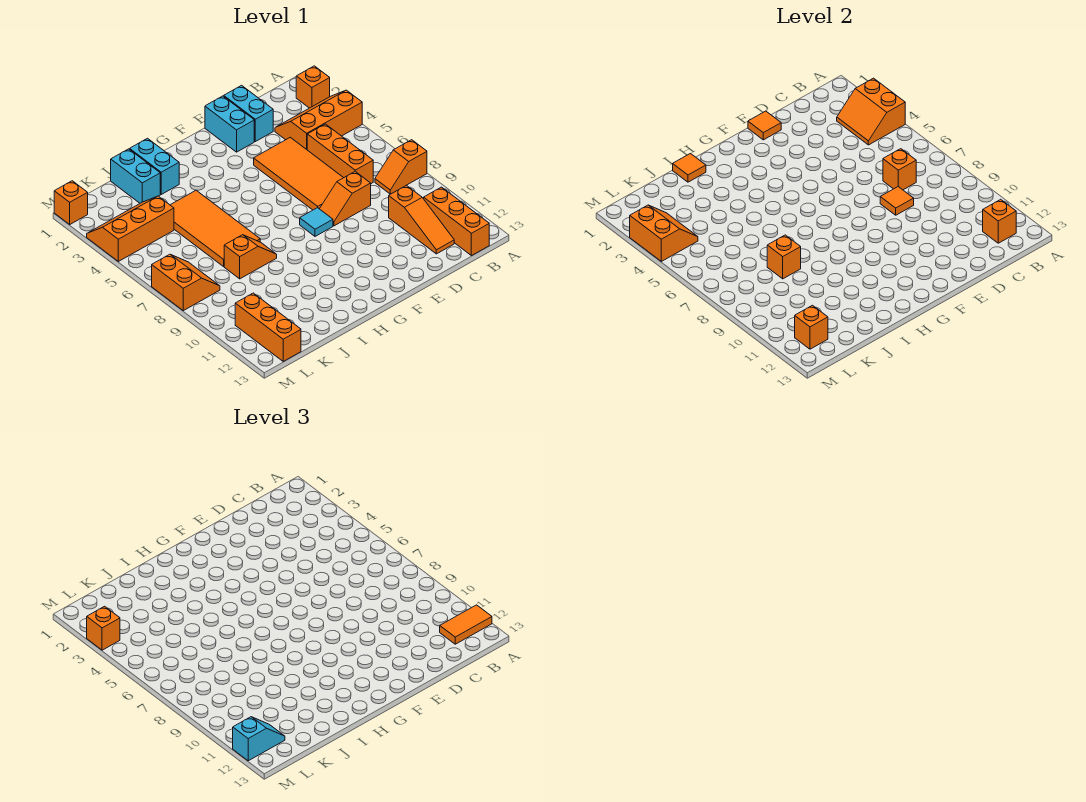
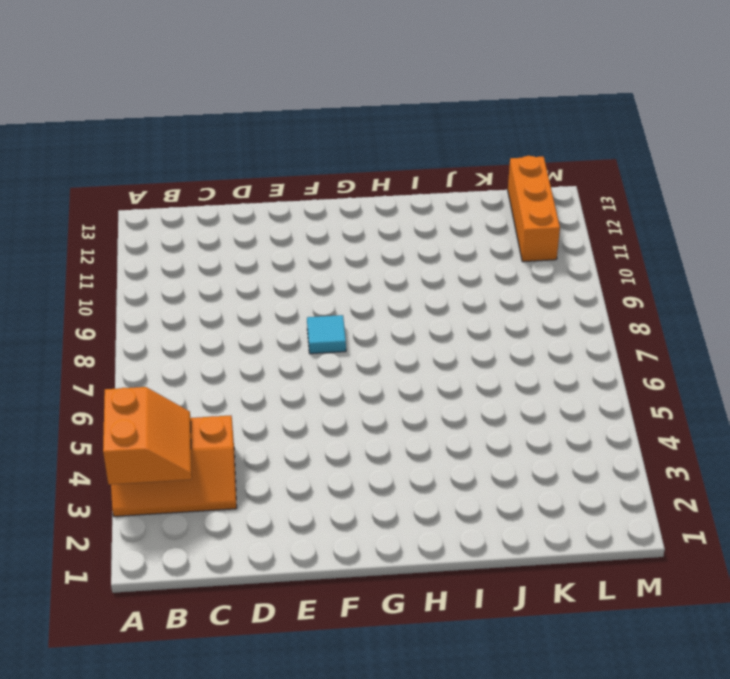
none -> orange brick A2 level 1
none -> orange slope A8:B8 level 1 top A
none -> orange brick B11:B13 level 1
none -> orange brick C5:C7 level 1

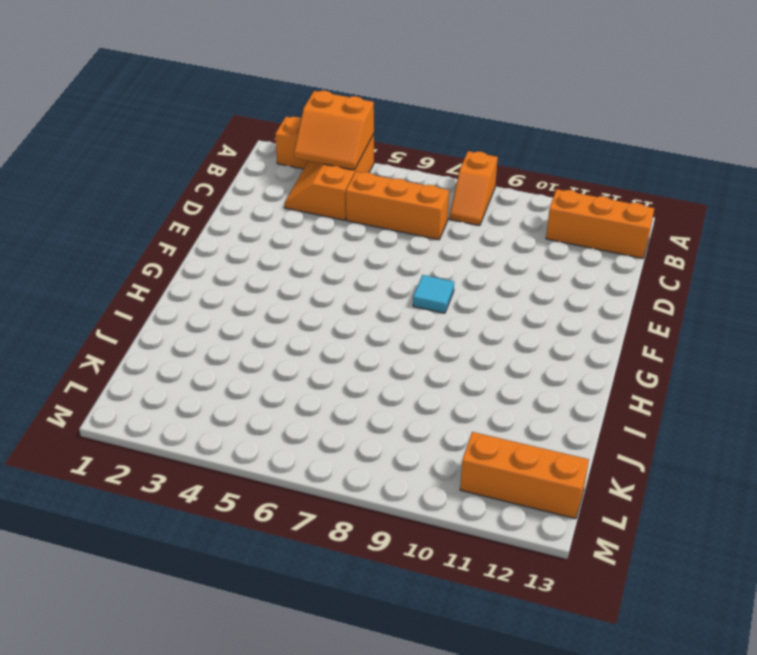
none -> orange slope C10:C12 level 1 top 10
none -> cyan brick D1:D2 level 1
none -> orange tile D4:E7 level 1
none -> orange slope D8:E8 level 1 top D

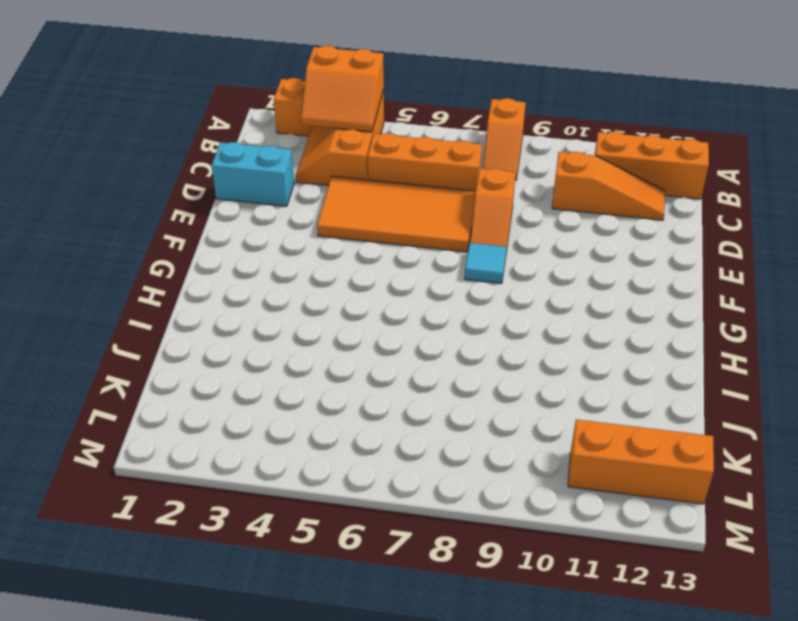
none -> cyan brick E1:E2 level 1
none -> cyan brick I1:I2 level 1
none -> orange tile I4:J7 level 1
none -> orange slope I8:J8 level 1 top J

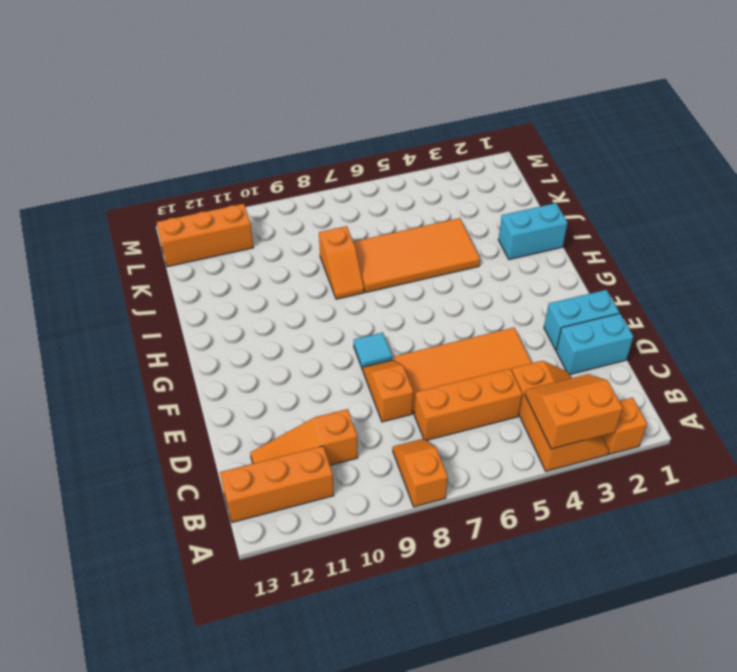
none -> cyan brick J1:J2 level 1
none -> orange slope K3:M4 level 1 top 4
none -> orange slope L7:M8 level 1 top M
none -> orange brick M1 level 1

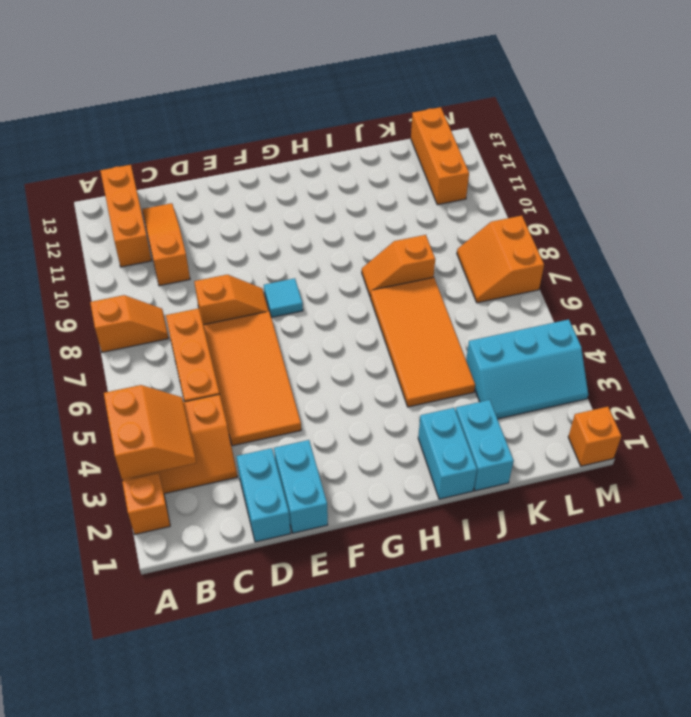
cyan slope K3:M4 level 1 top 4 -> orange slope K3:M4 level 1 top 4
none -> orange brick B12 level 2
none -> orange brick C7 level 2
none -> orange tile D8 level 2
none -> orange tile E1 level 2

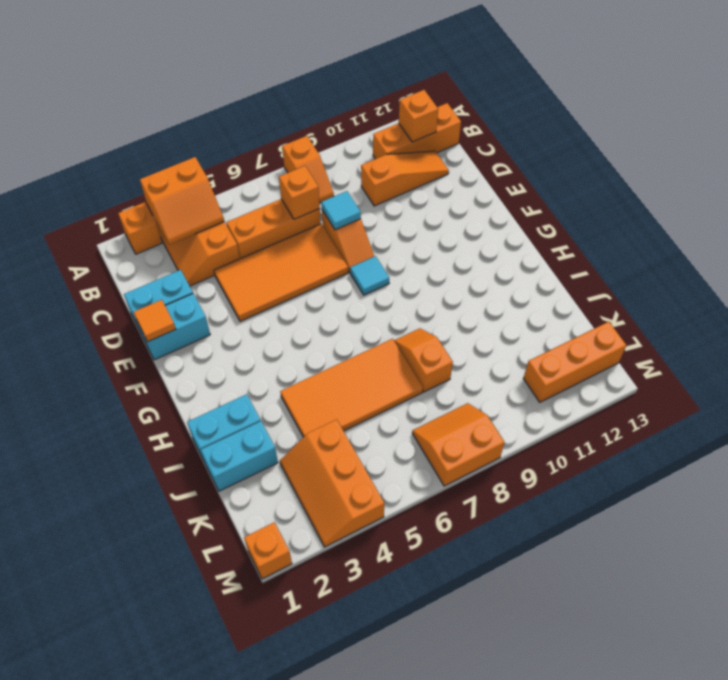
cyan tile D8 level 2 -> orange tile D8 level 2
none -> orange tile I1 level 2
none -> orange brick J8 level 2
none -> orange slope L3:M4 level 2 top M
none -> orange brick L12 level 2

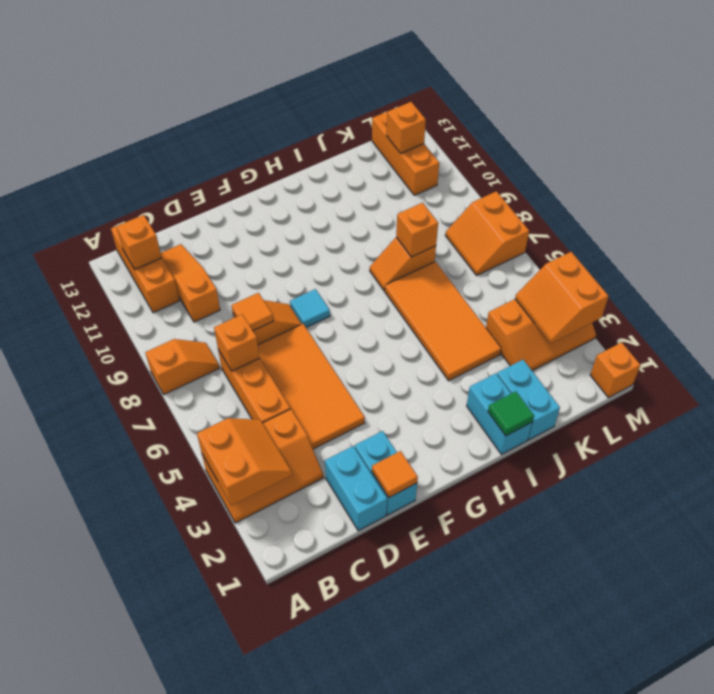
green tile I1 level 2 -> orange tile I1 level 2
none -> orange brick A2 level 1
none -> orange tile A12:B12 level 3
none -> cyan slope L12:M12 level 3 top M
none -> orange brick M3 level 3

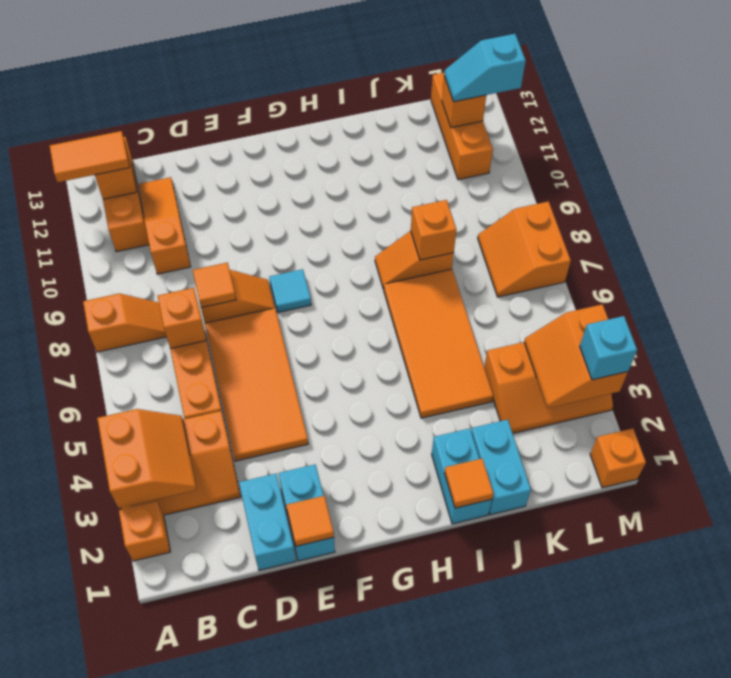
cyan brick M3 level 3 -> orange brick M3 level 3

